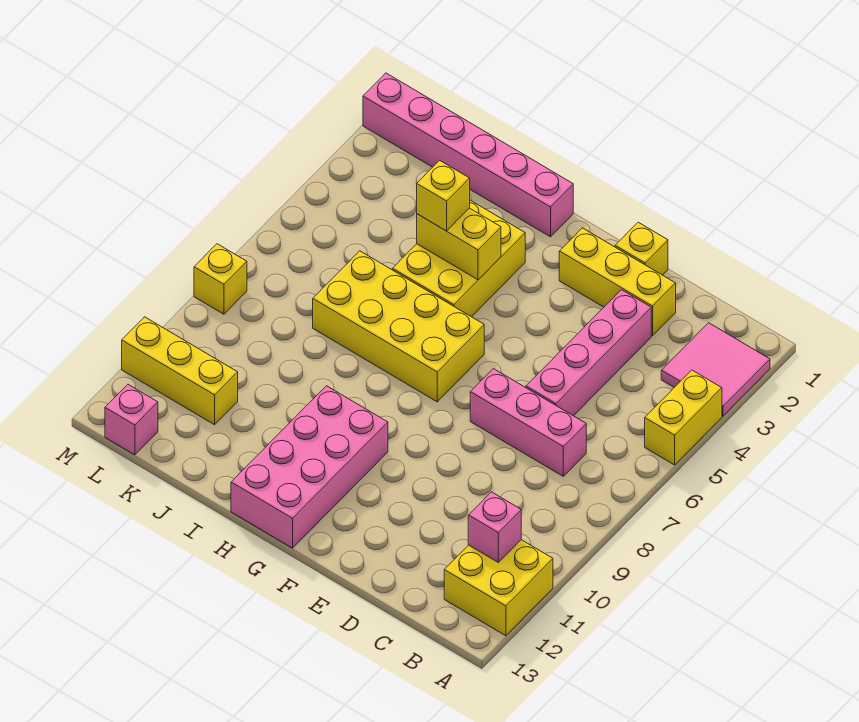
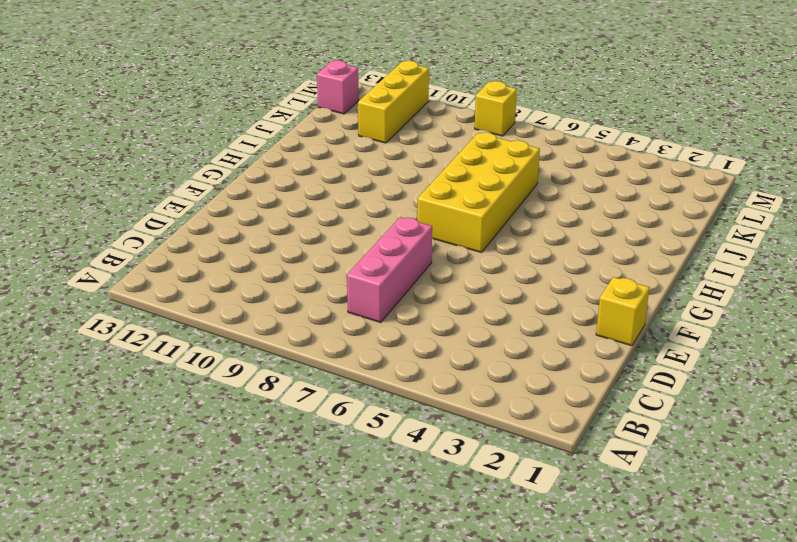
none -> pink tile A2:B3 level 1
none -> yellow brick A4:A5 level 1
none -> yellow brick A11:B12 level 1

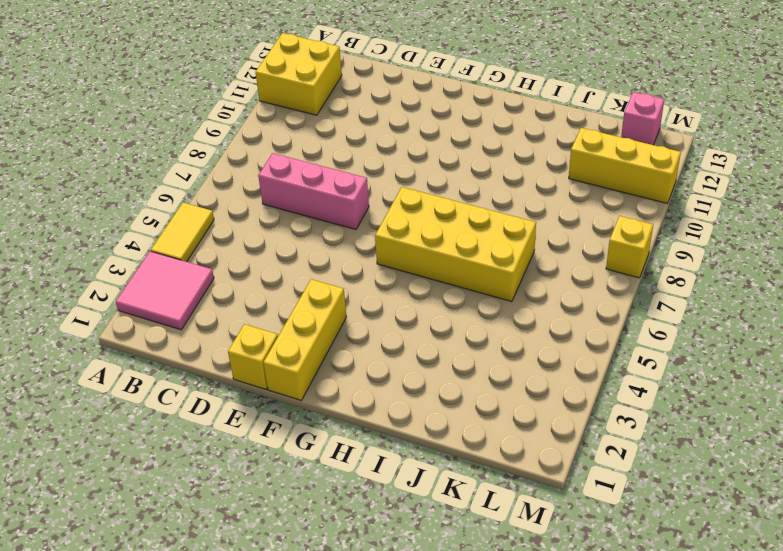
yellow tile A4:A5 level 1 -> yellow brick A4:A5 level 1
yellow brick F1:F3 level 1 -> yellow brick D2:F2 level 1
none -> pink brick D3:D6 level 1
none -> pink brick G10:H13 level 1
none -> pink brick H1:M1 level 1

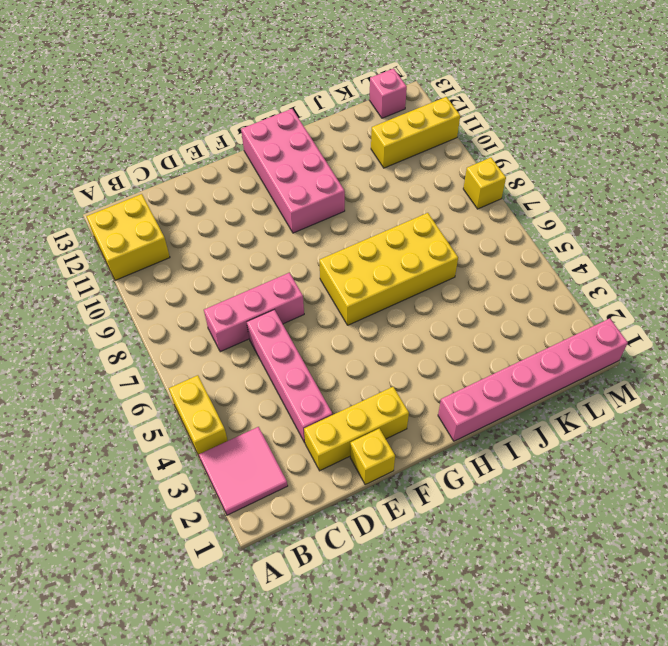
none -> yellow brick H3:I5 level 1
none -> pink brick B11 level 2
none -> yellow brick H4:I4 level 2

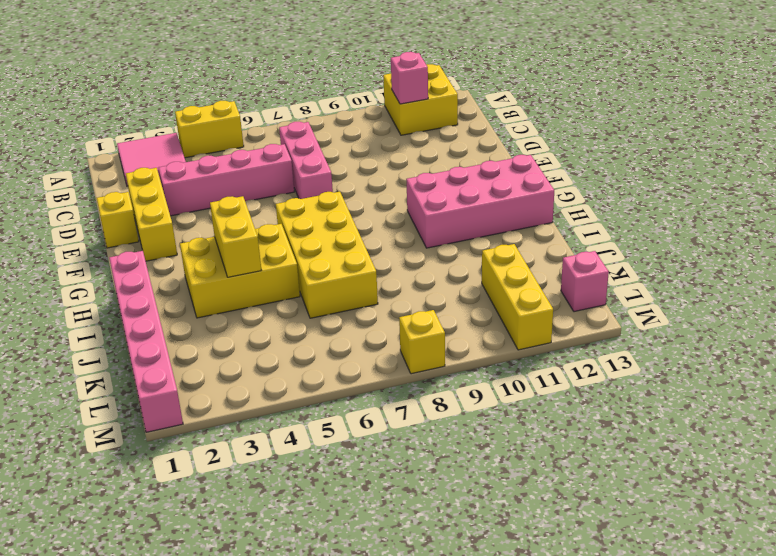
none -> yellow brick I4 level 3

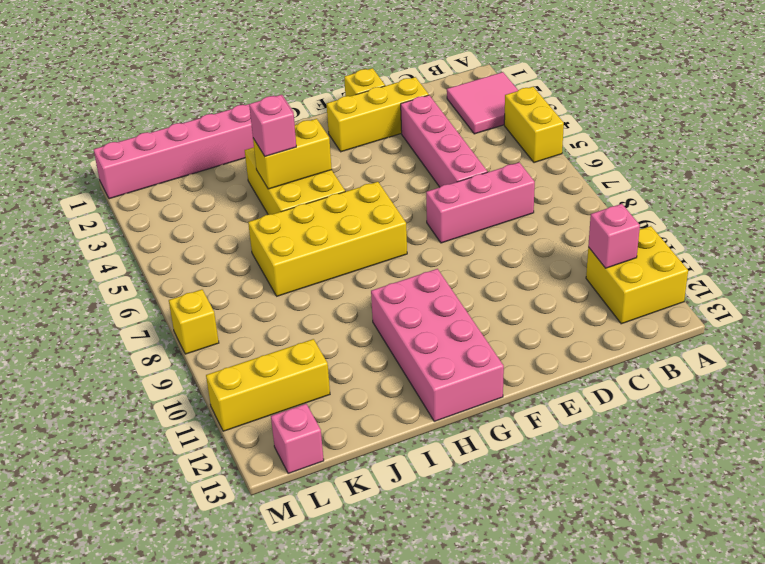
pink brick I4 level 3 -> yellow brick I4 level 3

